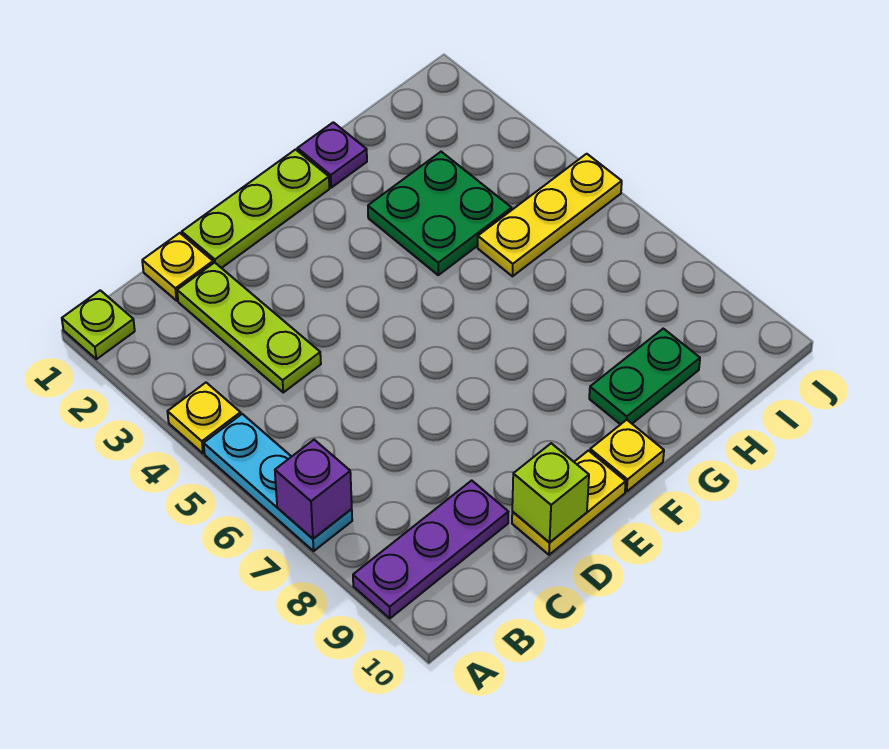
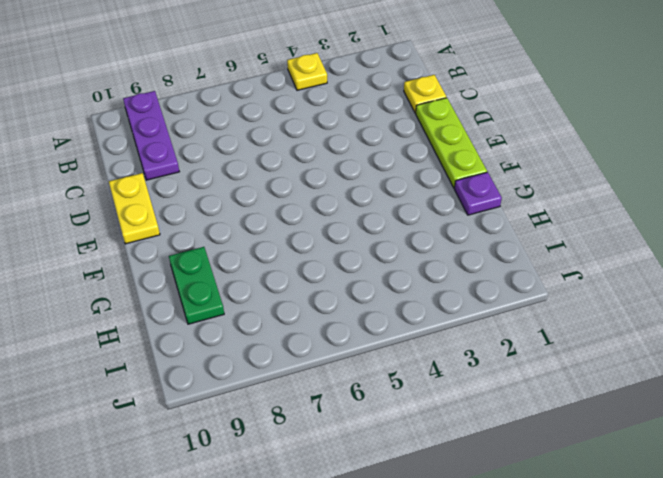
none -> lime plate A1 level 1
none -> cyan plate A5:A7 level 1
none -> lime plate C2:C4 level 1

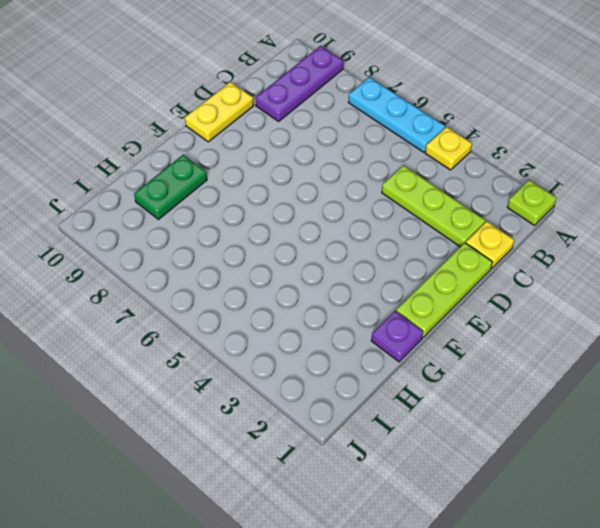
none -> yellow plate F10 level 1
none -> green plate G3:H4 level 1
none -> yellow plate H5:J5 level 1

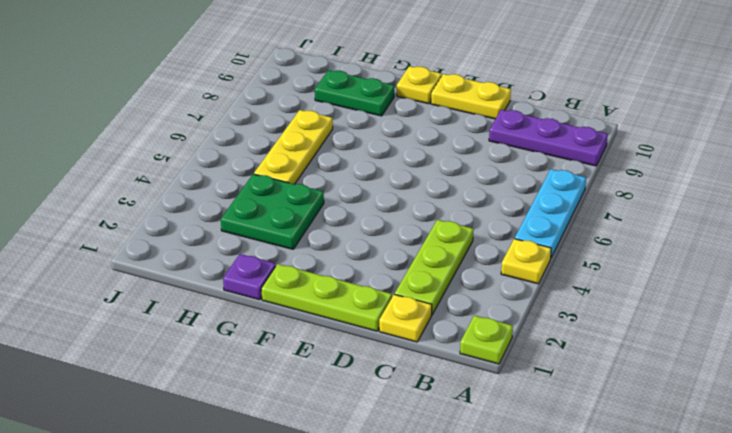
yellow plate H5:H7 level 1 -> yellow plate H5:J5 level 1
none -> purple brick A7 level 2
none -> lime brick D10 level 2

